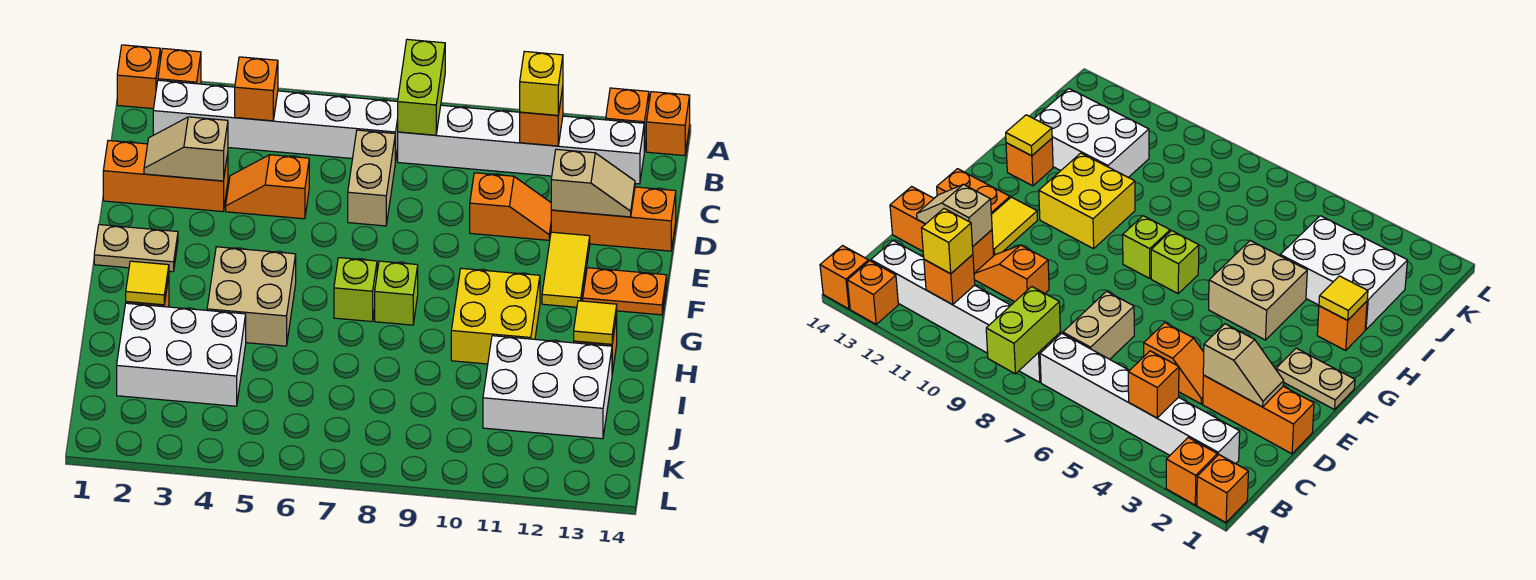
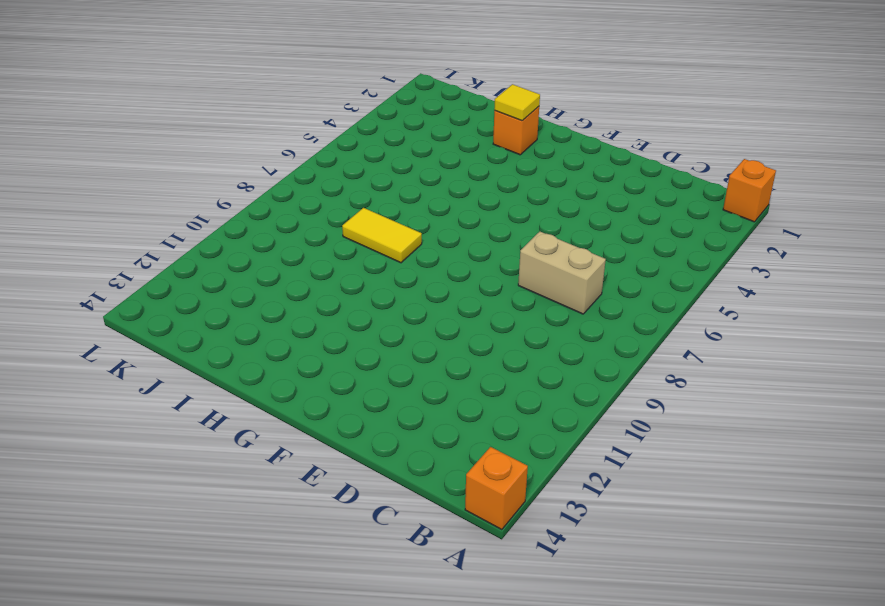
yellow tile H8:I8 level 1 -> yellow tile E12:F12 level 1
none -> orange brick A2 level 1
none -> orange brick A13 level 1
none -> white brick B2:B7 level 1
none -> white brick B8:B13 level 1

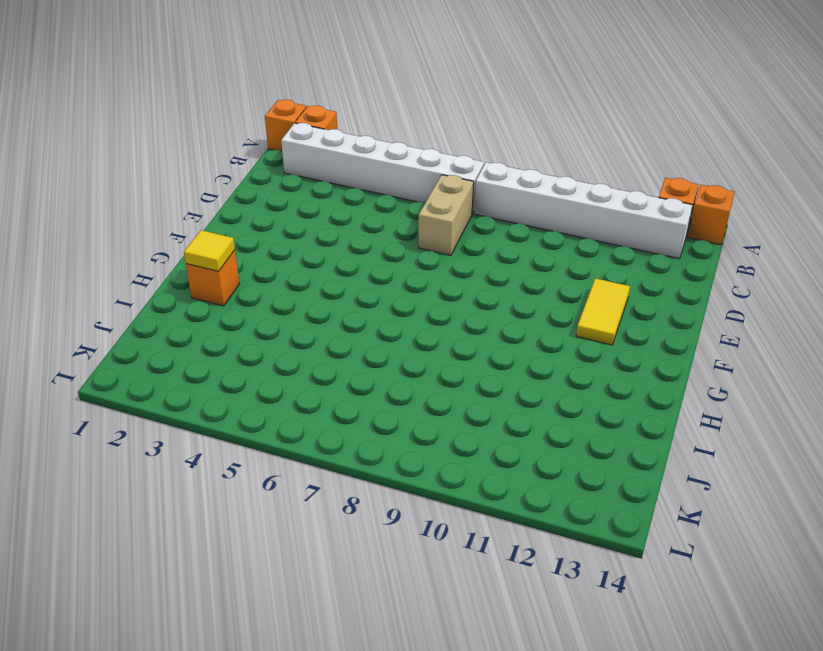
none -> orange brick D1:D3 level 1
none -> orange slope D4:D5 level 1 top 5
none -> orange slope D10:D11 level 1 top 10
none -> orange brick D12:D14 level 1

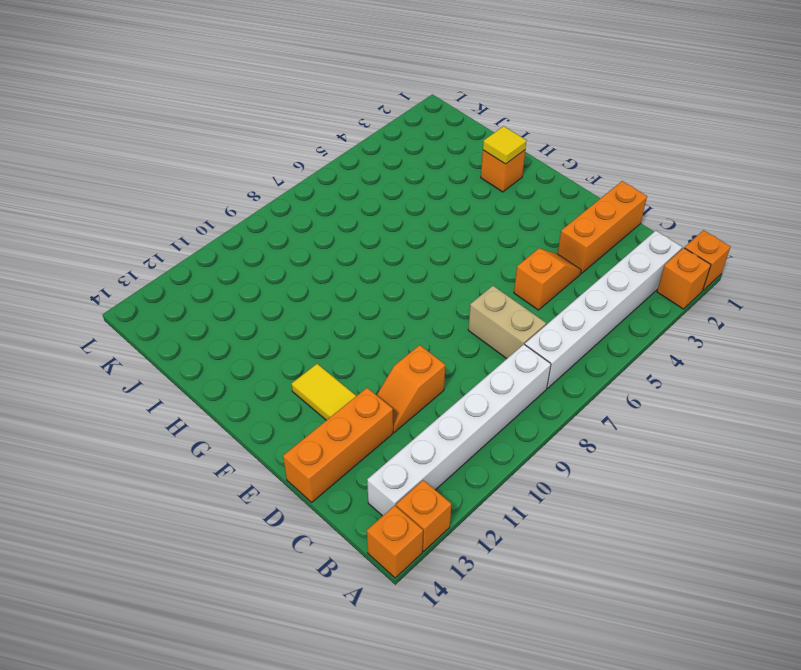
none -> tan plate F1:F2 level 1
none -> orange plate F13:F14 level 1
none -> tan brick G4:H5 level 1
none -> lime brick G7 level 1

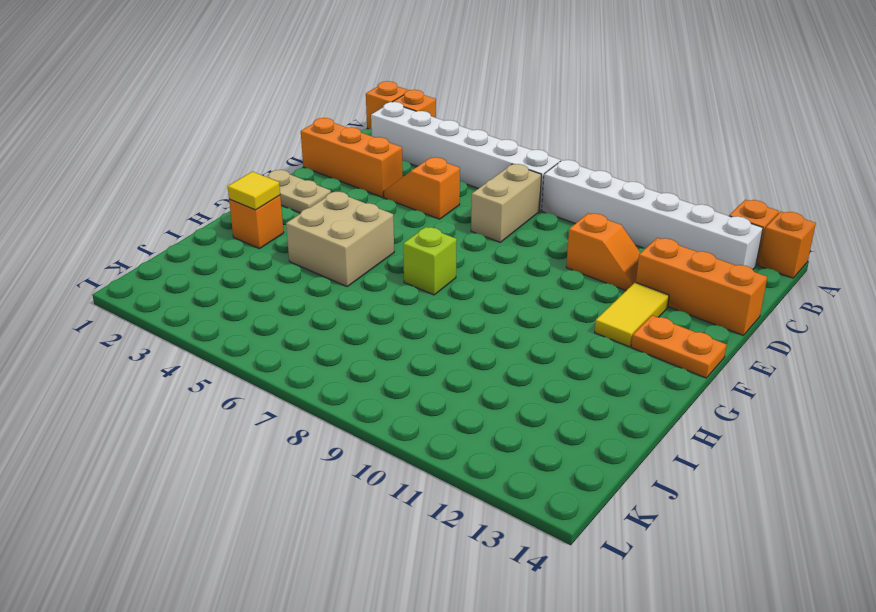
none -> lime brick G8 level 1
none -> yellow brick G10:H11 level 1
none -> orange brick H13 level 1
none -> white brick I2:J4 level 1

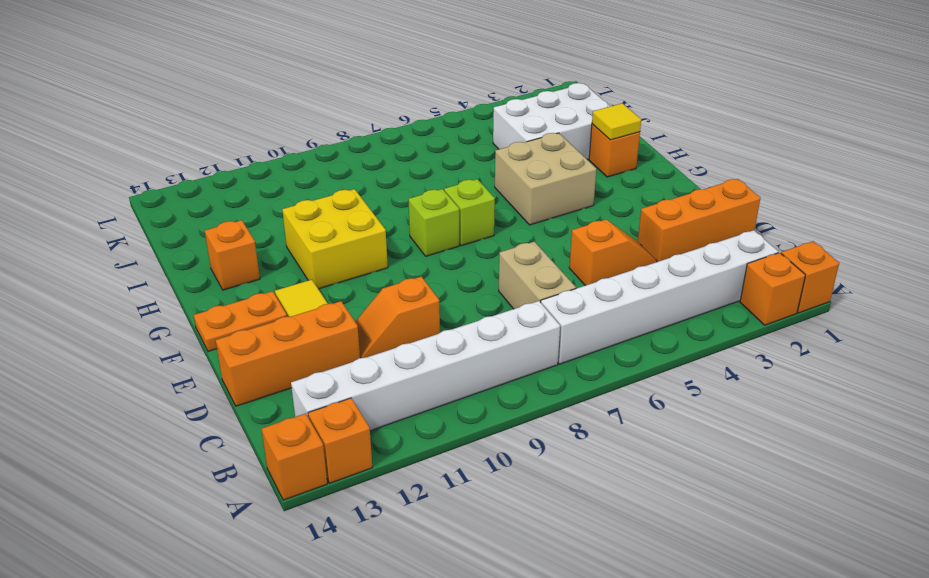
none -> tan plate F1:F2 level 1
none -> white brick I11:J13 level 1
none -> lime brick A8:B8 level 2
none -> orange brick B4 level 2

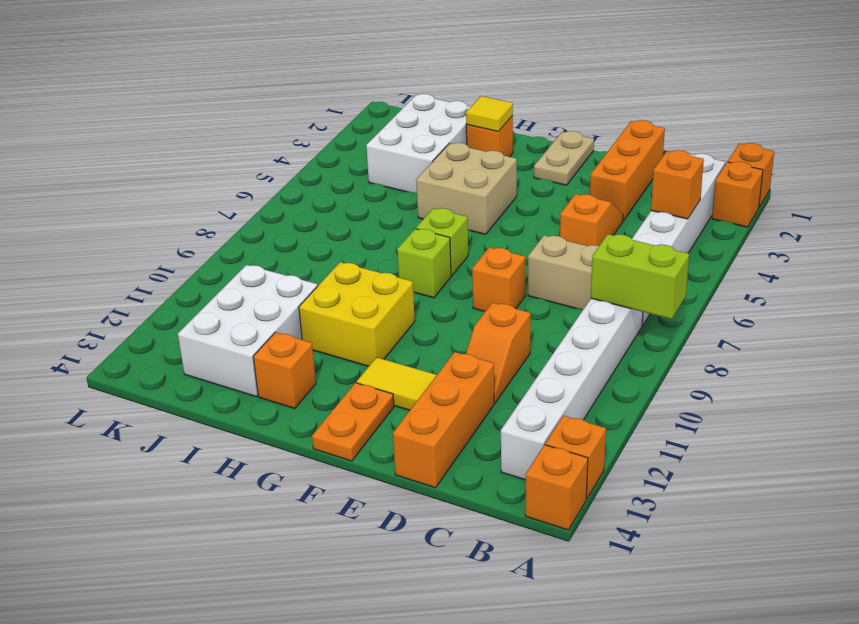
orange brick E8 level 1 -> orange brick B11 level 2
none -> tan slope D2:D3 level 2 top 3
none -> tan slope D12:D13 level 2 top 12
none -> yellow tile H13 level 2
none -> yellow brick B11 level 3

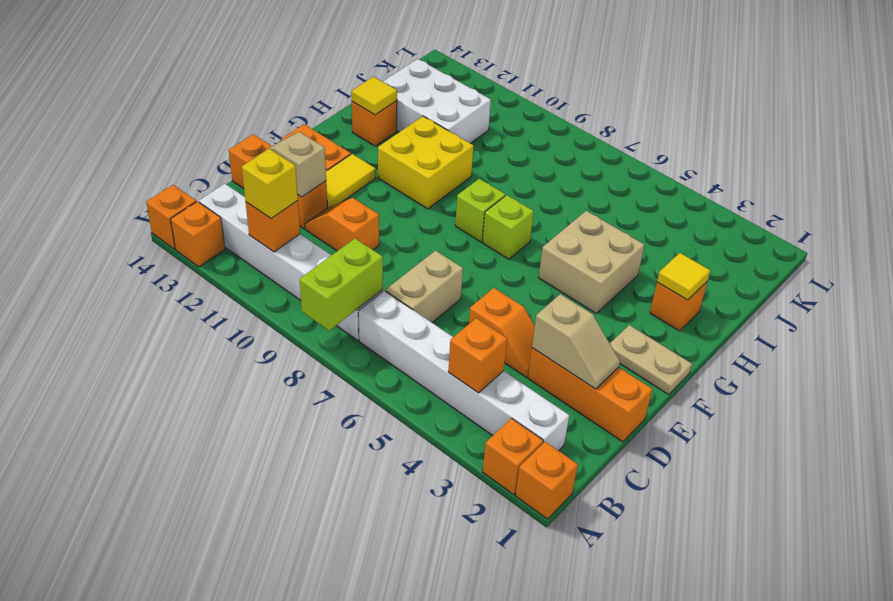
none -> white brick I2:J4 level 1

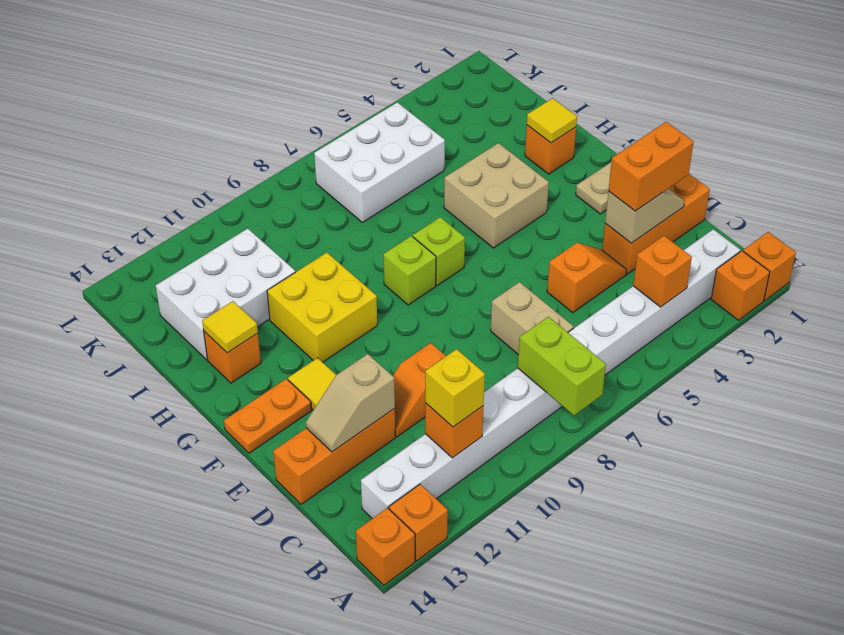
orange brick D2:D3 level 3 -> none
white brick J5:K7 level 1 -> white brick I2:J4 level 1

